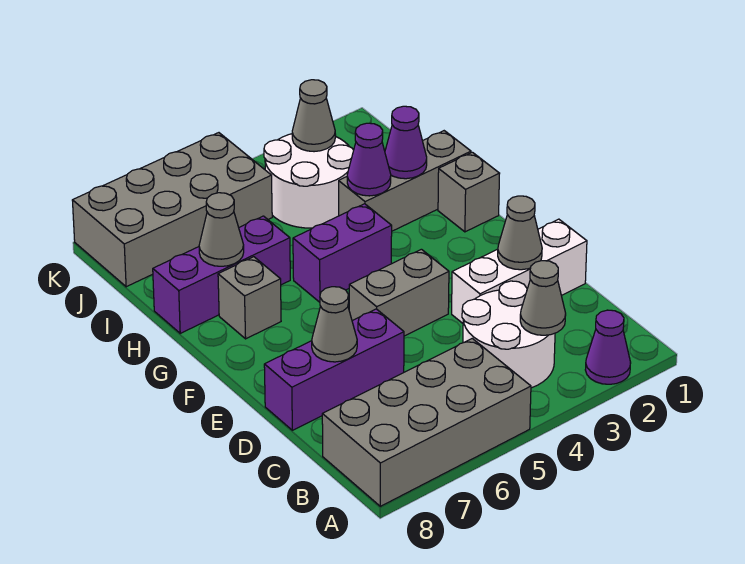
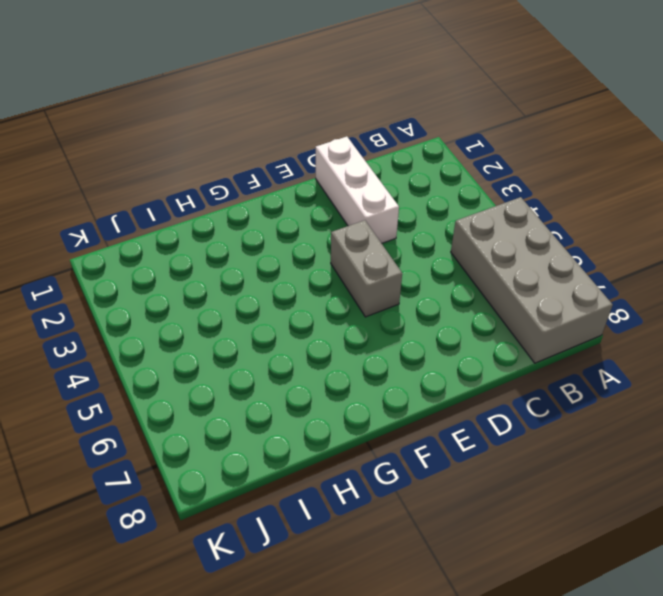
none -> purple cone A2 level 1
none -> white round brick B3:C4 level 1
none -> purple brick D6:D8 level 1

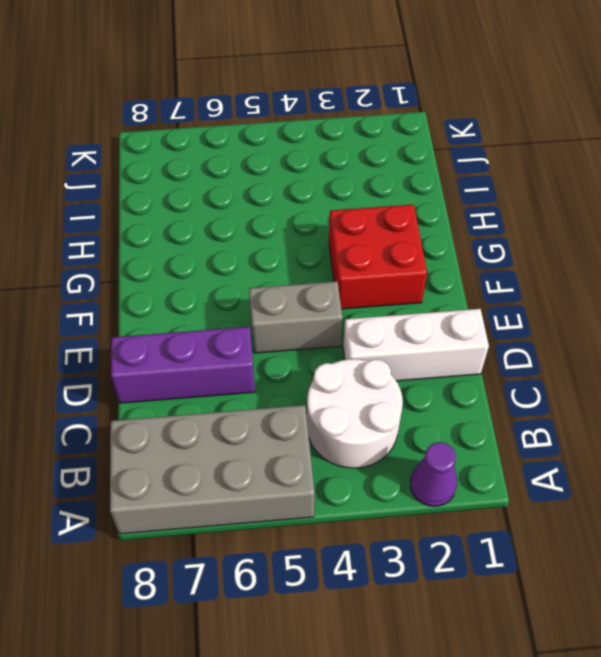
red brick F2:G3 level 1 -> none
none -> grey brick G1 level 1
none -> purple brick G4:G5 level 1
none -> grey brick G7 level 1

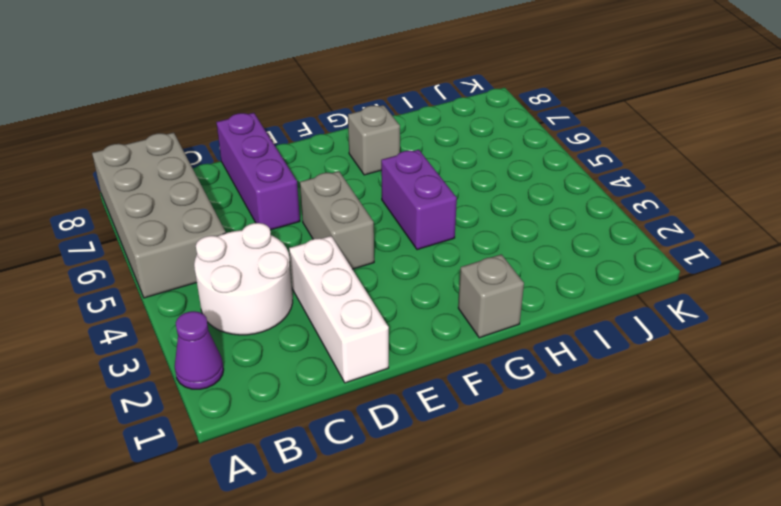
none -> grey brick H1:H3 level 1
none -> purple brick H6:H8 level 1
none -> white round brick I3:J4 level 1

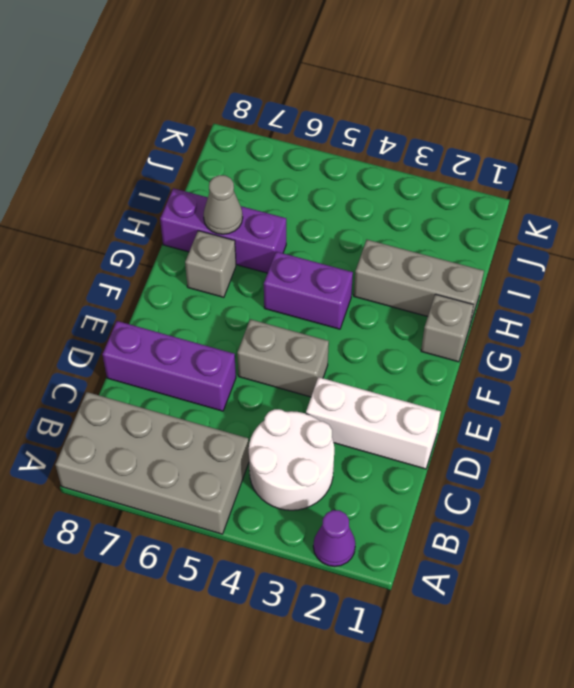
none -> white round brick I3:J4 level 1
none -> grey brick J5:K8 level 1
none -> grey cone B3 level 2

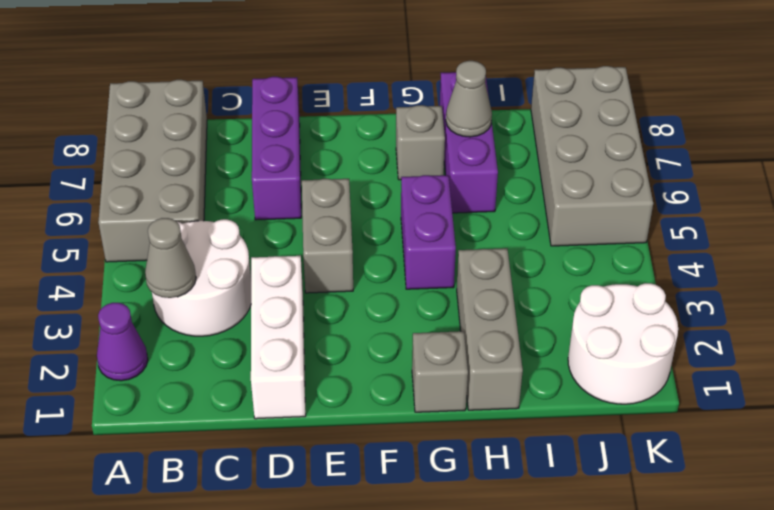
white round brick J1:K2 level 1 -> white round brick I3:J4 level 1
none -> grey cone D2 level 2
none -> grey cone D7 level 2
none -> purple cone H2 level 2

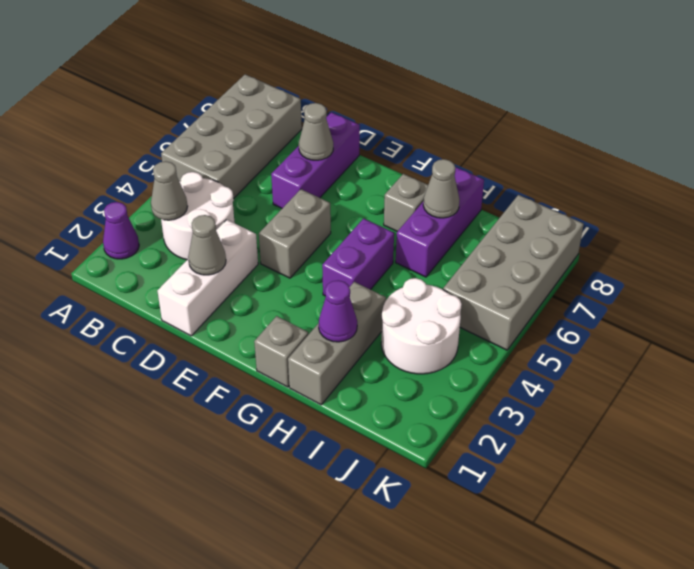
none -> purple cone H3 level 2
none -> grey cone J3 level 2

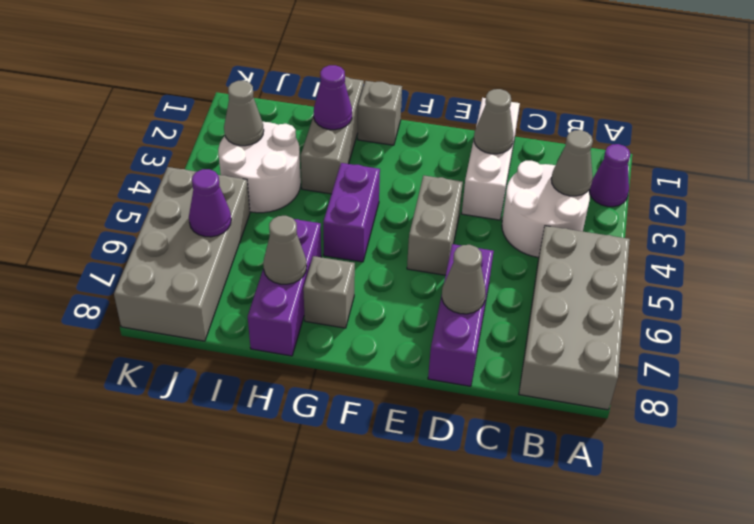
purple cone J6 level 2 -> purple cone H3 level 2

